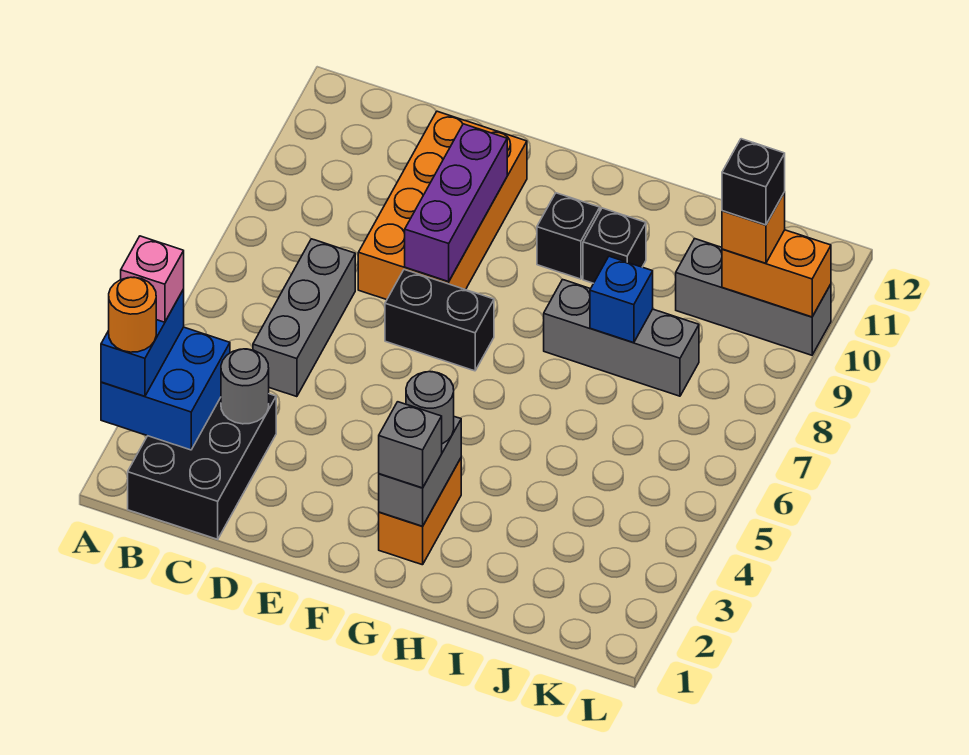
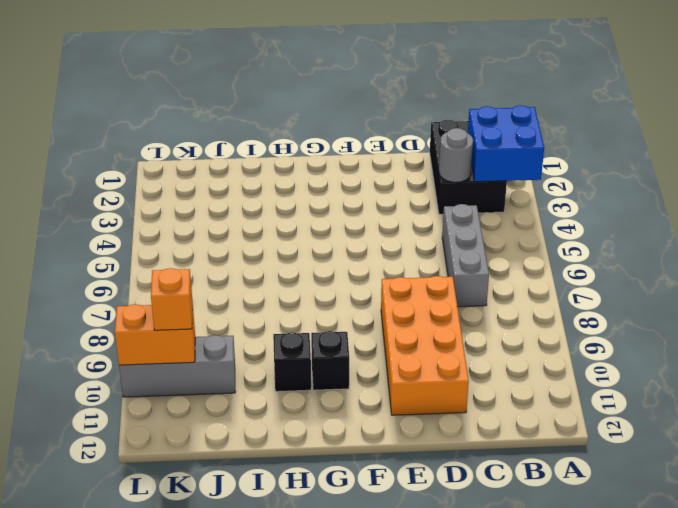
none -> black brick E7:F7 level 1
none -> orange brick G2:G3 level 1
none -> grey brick H8:J8 level 1

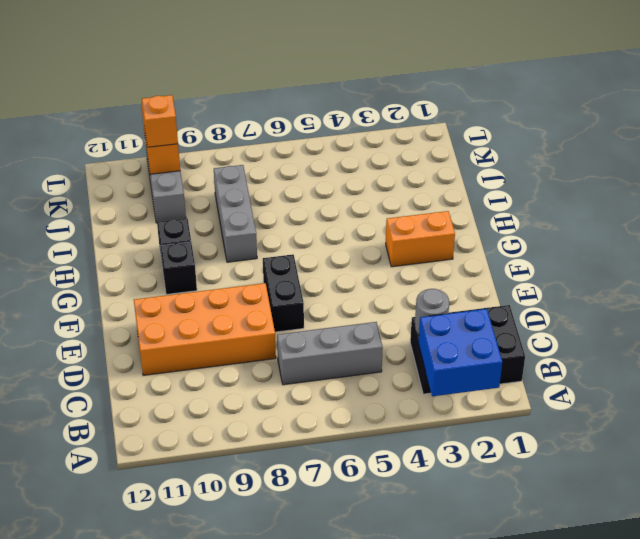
none -> purple brick E8:E10 level 2
none -> grey brick G2:G3 level 2
none -> blue brick I8 level 2

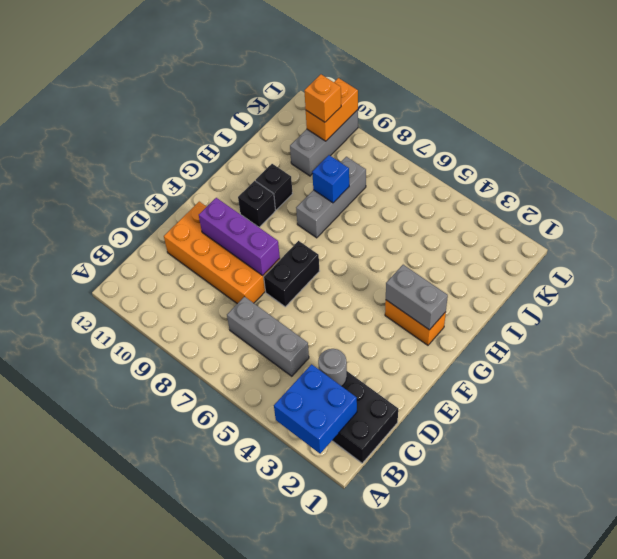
none -> blue brick A2:A3 level 3
none -> grey brick G2 level 3
none -> grey round brick G3 level 3

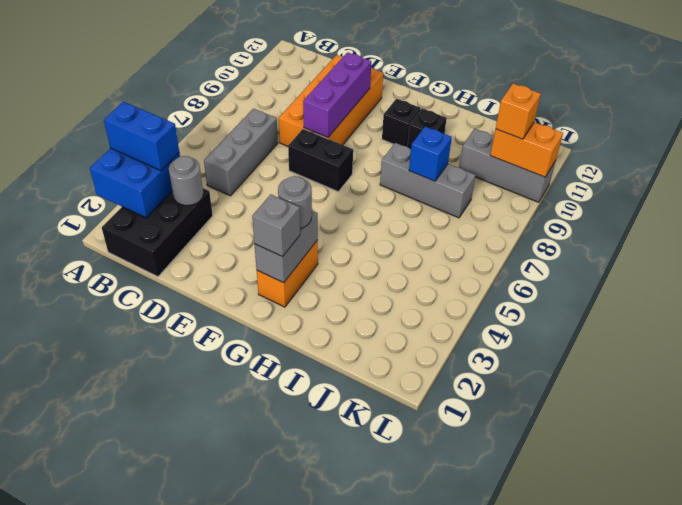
blue brick A3:B3 level 3 -> blue brick A2:A3 level 3
none -> orange round brick A2 level 4
none -> pink brick A3 level 4
none -> black brick K10 level 4

